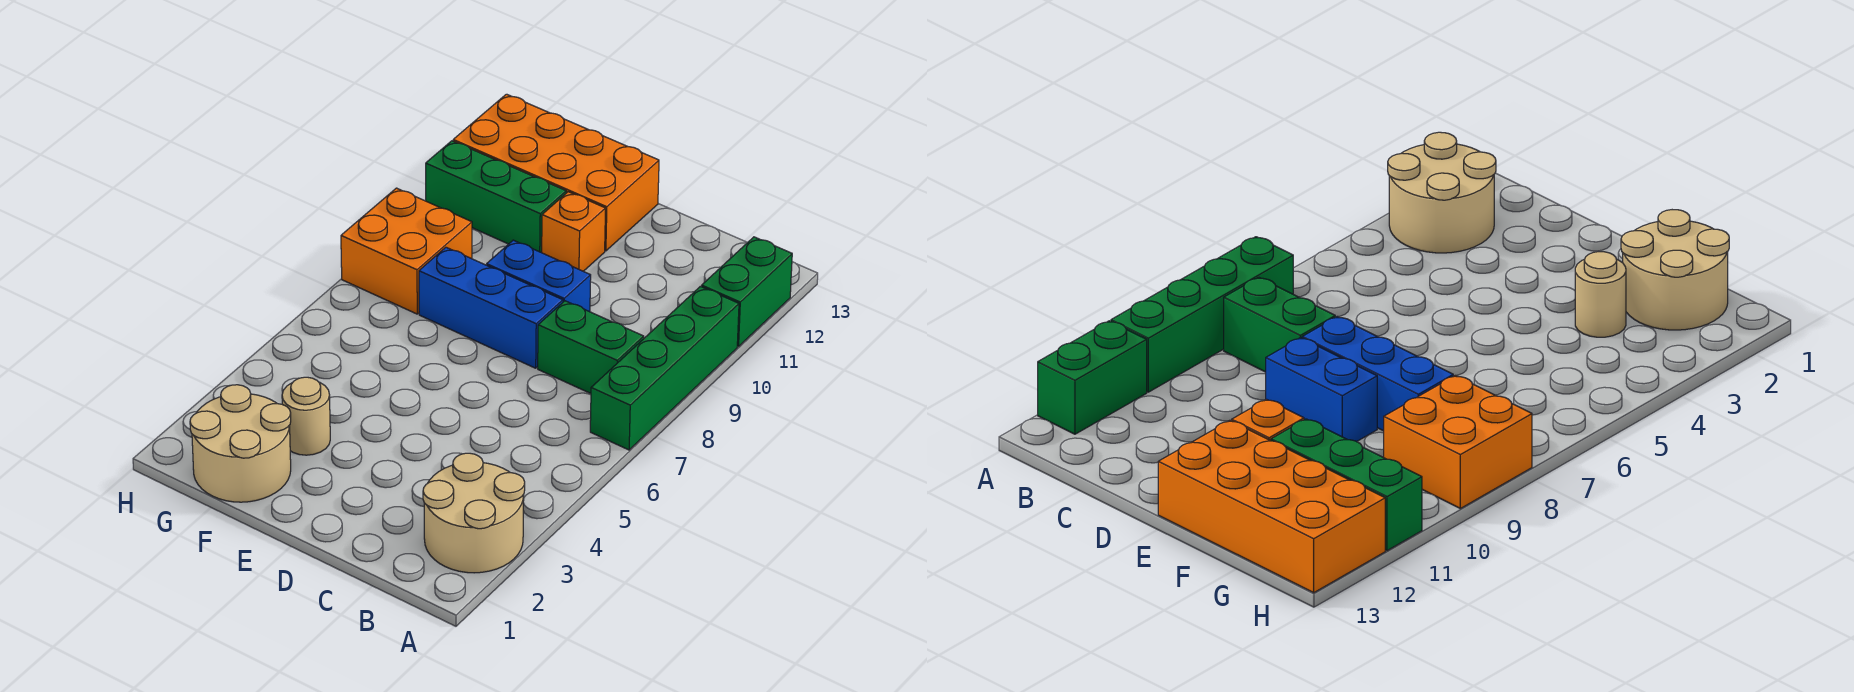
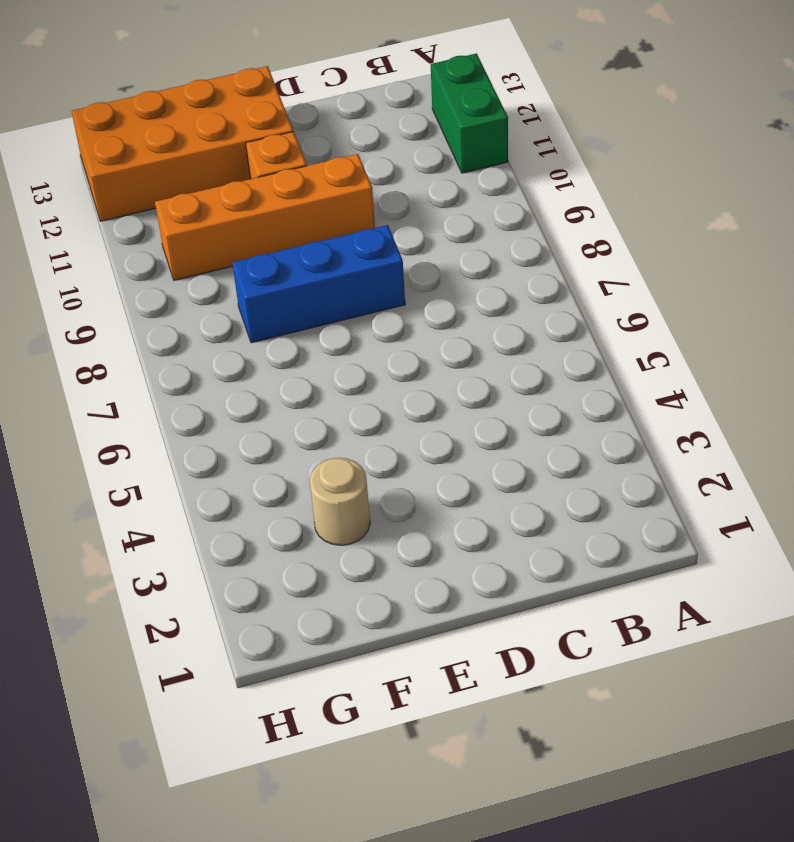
orange brick D10:G10 level 1 -> none
none -> tan round brick A2:B3 level 1
none -> green brick A7:A10 level 1
none -> green brick B8:C8 level 1

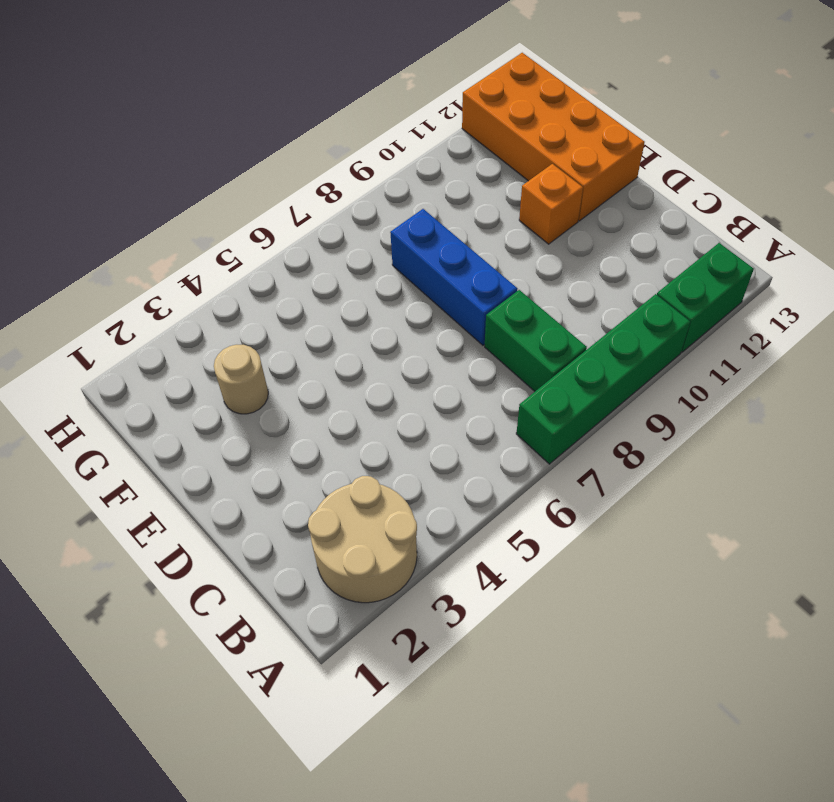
none -> blue brick D9:E9 level 1
none -> tan round brick F1:G2 level 1
none -> green brick F11:H11 level 1

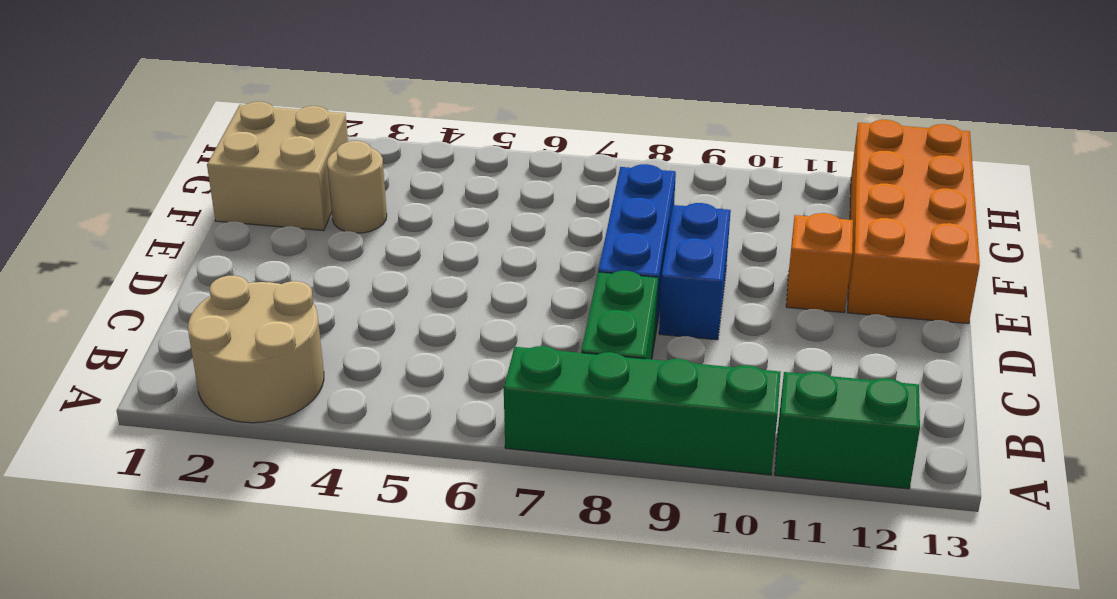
tan brick F1:G2 level 1 -> tan round brick F1:G2 level 1
none -> green brick F11:H11 level 1
none -> orange brick G8:H9 level 1

